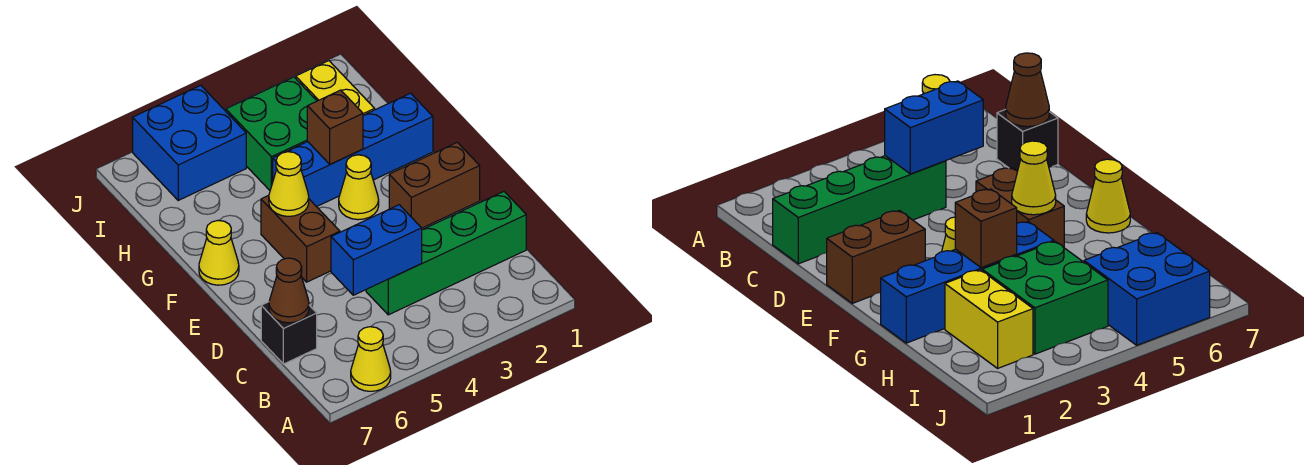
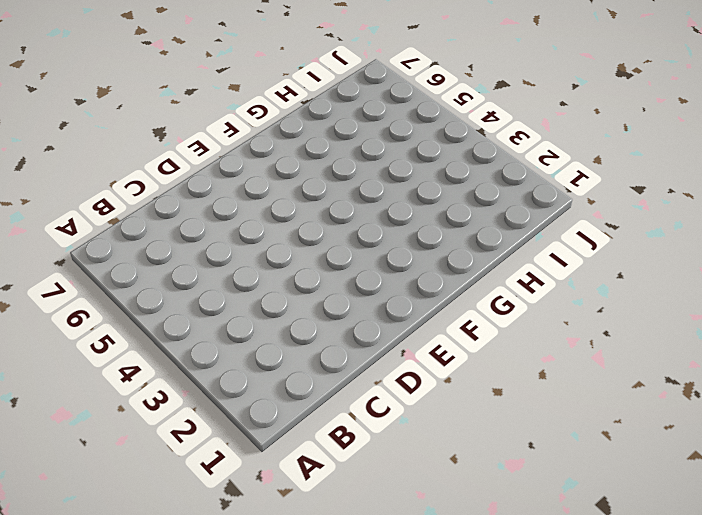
none -> yellow cone A6 level 1
none -> green brick C1:C4 level 1
none -> black brick C7 level 1

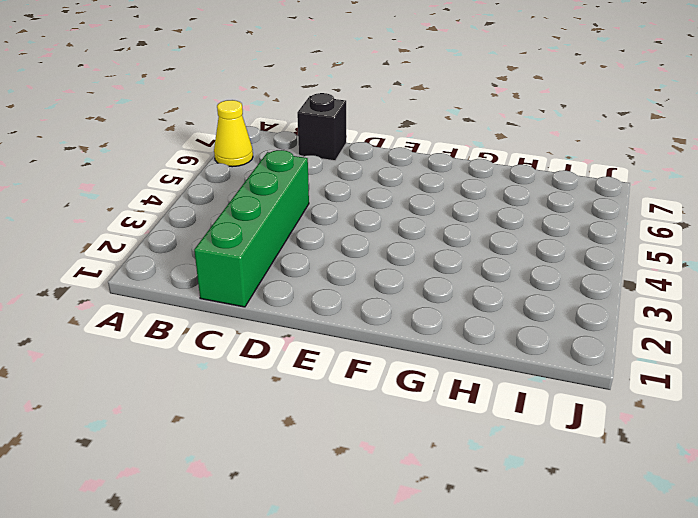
none -> brown brick E1:E2 level 1
none -> brown brick E5:F5 level 1
none -> yellow cone F3 level 1

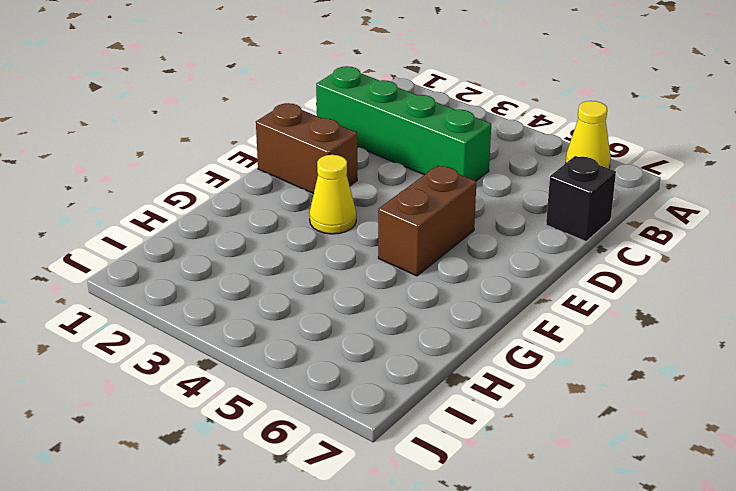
none -> yellow cone F7 level 1
none -> blue brick G1:G4 level 1
none -> yellow brick H2:I2 level 1

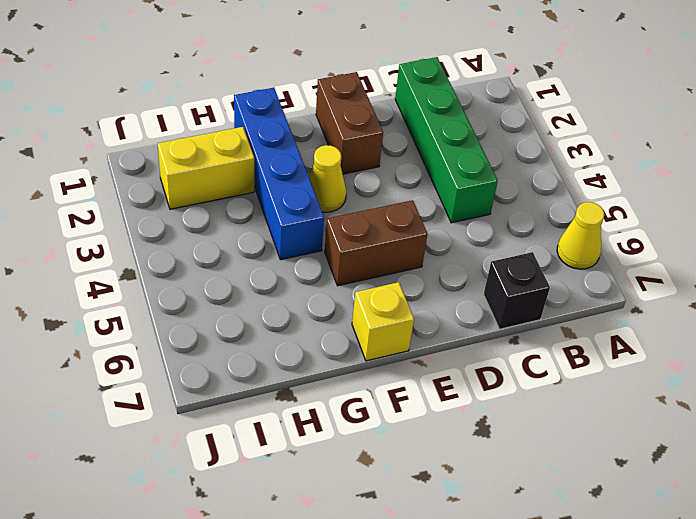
yellow brick F7 level 1 -> yellow cone F7 level 1
none -> green brick H3:I4 level 1
none -> blue brick I5:J6 level 1
none -> blue brick C4:C5 level 2

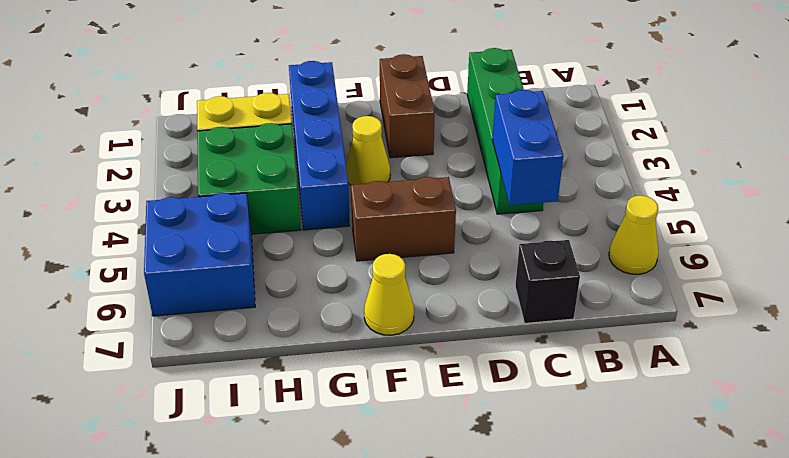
none -> brown cone C7 level 2
none -> yellow cone F5 level 2
none -> brown brick G3 level 2

